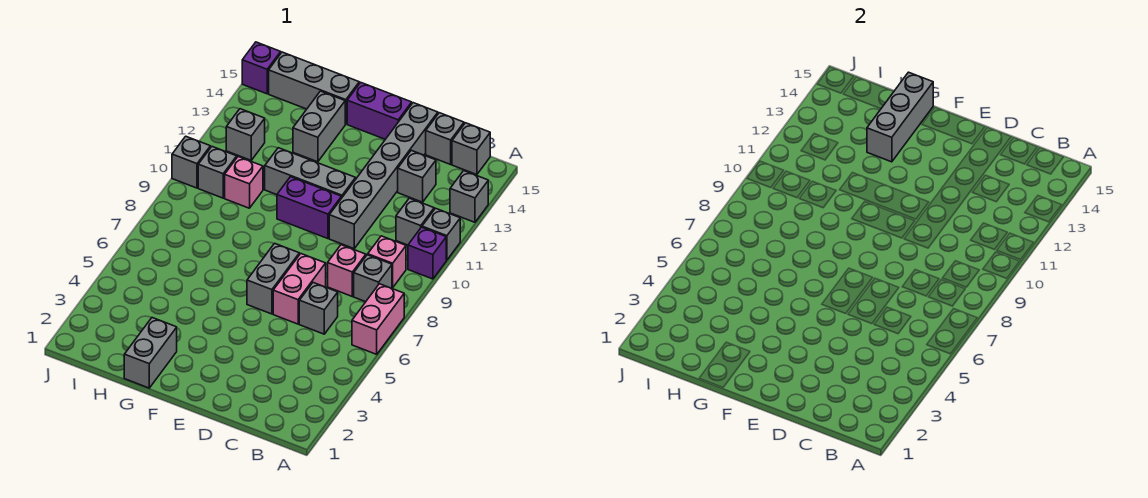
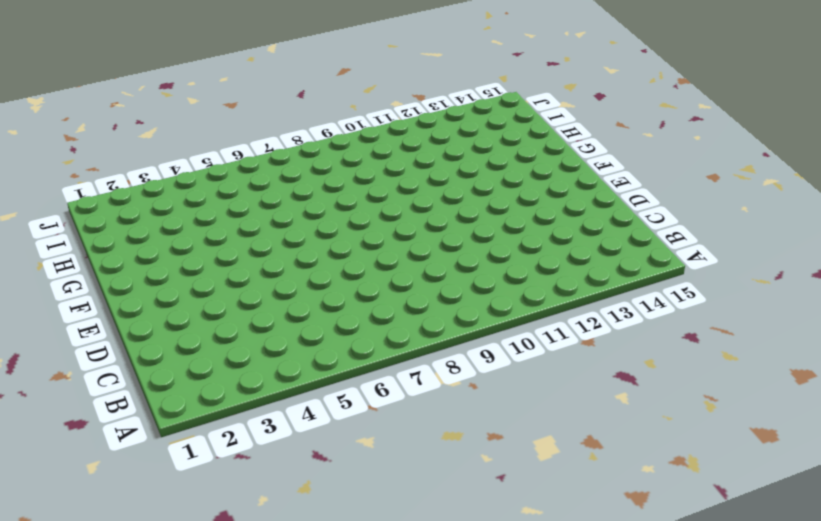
none -> pink brick A6:A7 level 1
none -> purple brick A10 level 1
none -> grey brick A11 level 1

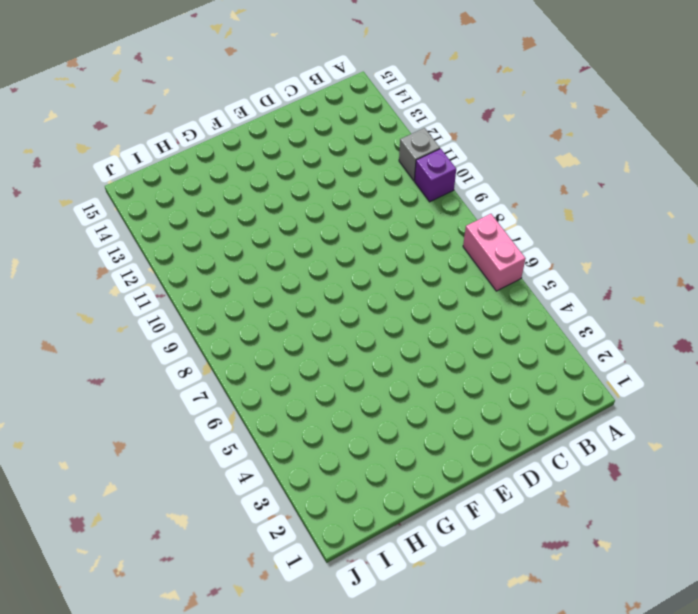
none -> grey brick A13 level 1
none -> grey brick B8 level 1
none -> pink brick B9 level 1

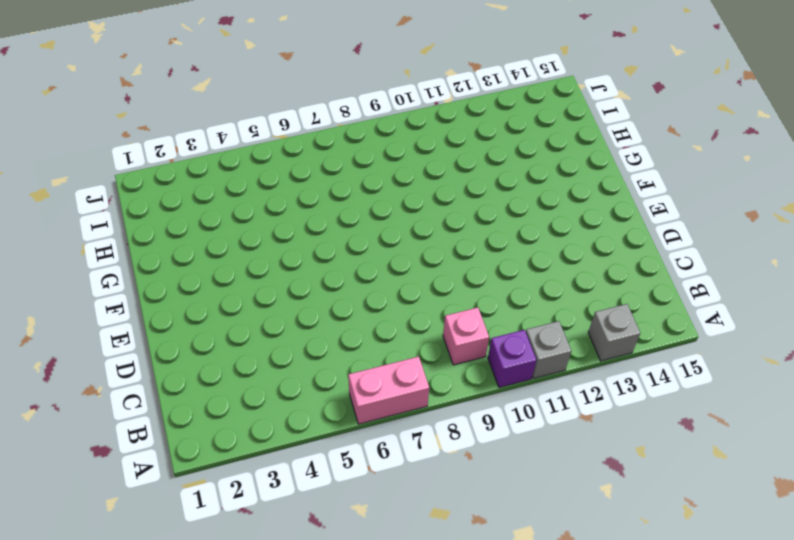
none -> grey brick B8 level 1
none -> grey brick B11 level 1
none -> grey brick B15 level 1

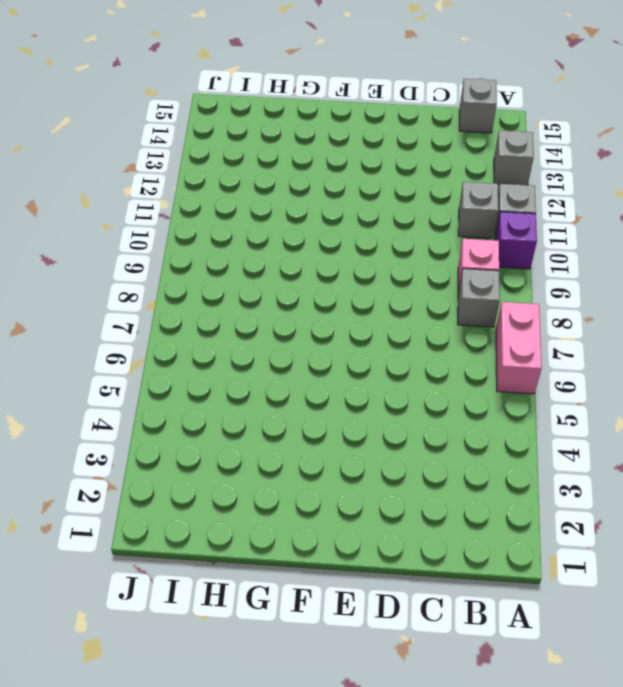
none -> grey brick C6 level 1
none -> pink brick C8 level 1
none -> grey brick C13 level 1

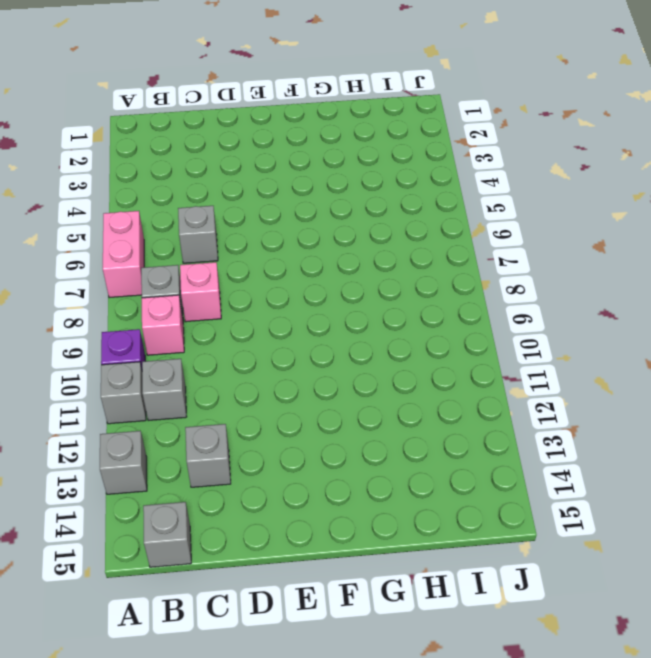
none -> grey brick C15 level 1
none -> pink brick D6:D7 level 1
none -> grey brick D10:D15 level 1

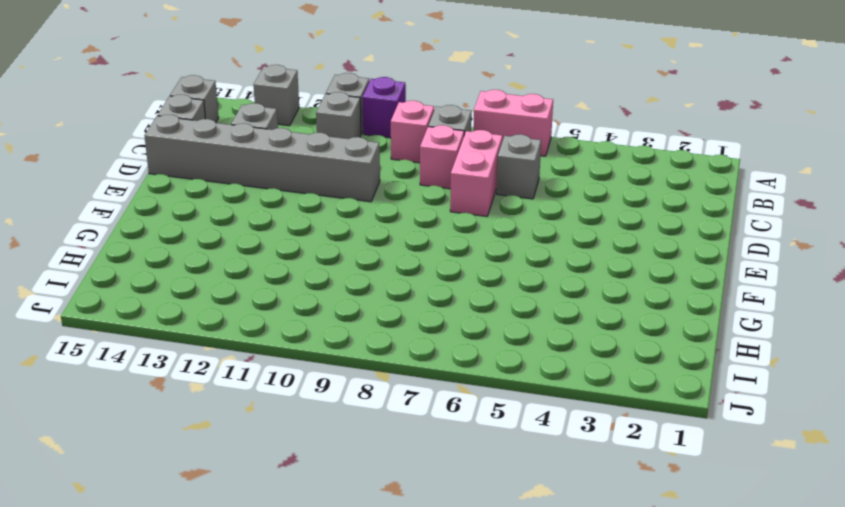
pink brick C7:D7 level 1 -> pink brick D6:D7 level 1
none -> grey brick E6:E7 level 1
none -> purple brick E10:F10 level 1
none -> grey brick E11:G11 level 1

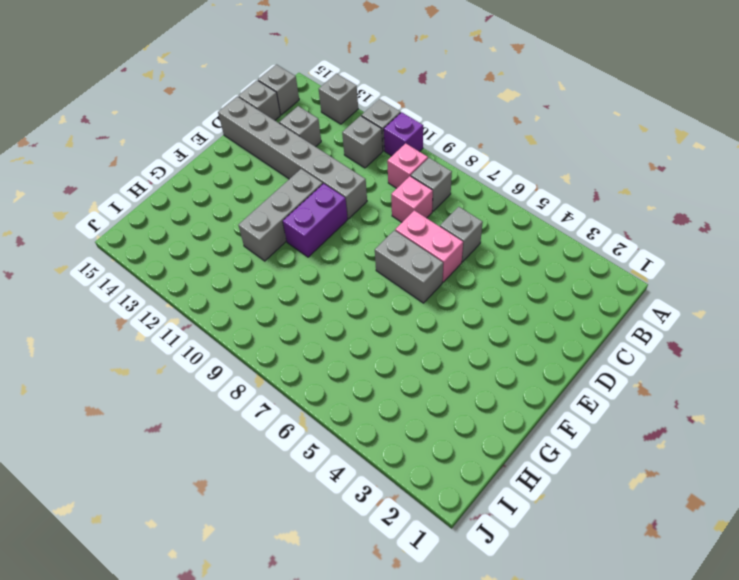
none -> pink brick A6:A7 level 1
none -> purple brick E15:F15 level 1
none -> grey brick G1:G2 level 1

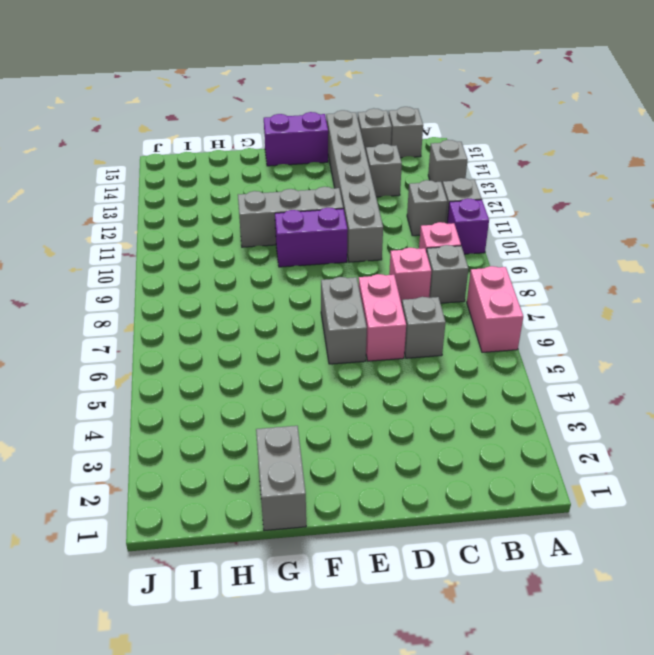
none -> grey brick G13:G14 level 1
none -> grey brick G15:I15 level 1
none -> pink brick H10 level 1

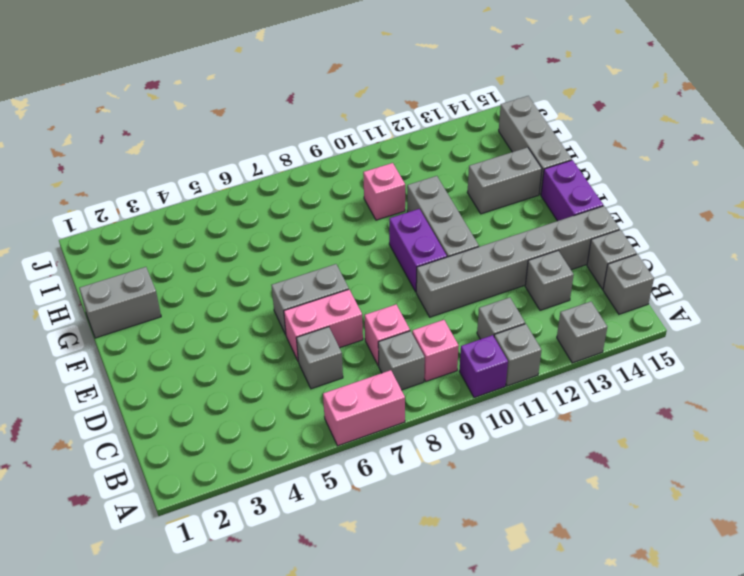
none -> grey brick I10 level 1
none -> grey brick I12 level 1
none -> grey brick J10 level 1

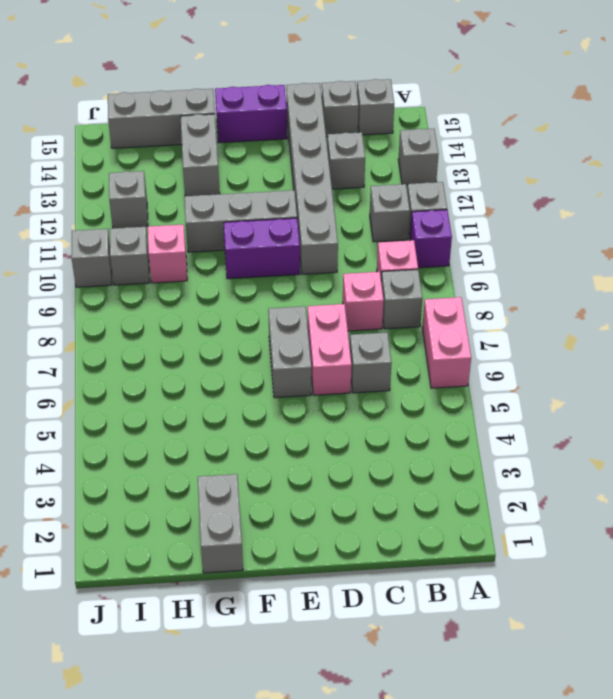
none -> purple brick J15 level 1
none -> grey brick G13:G15 level 2

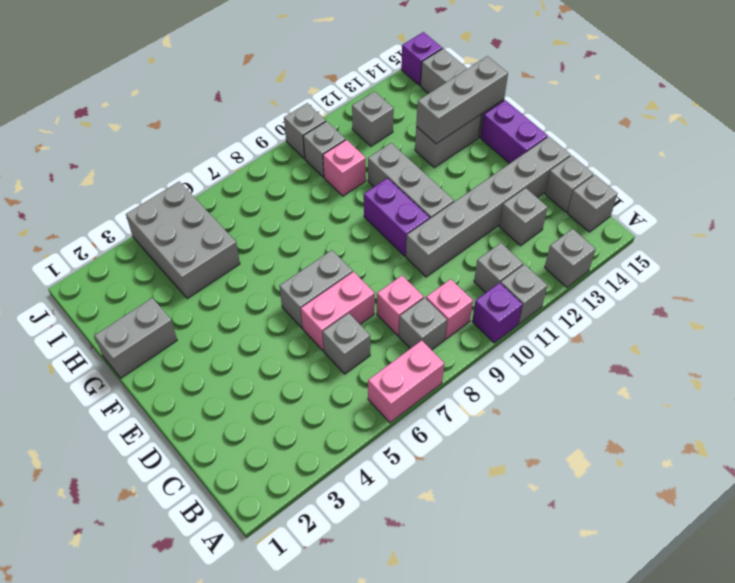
grey brick H4:J5 level 1 -> none

